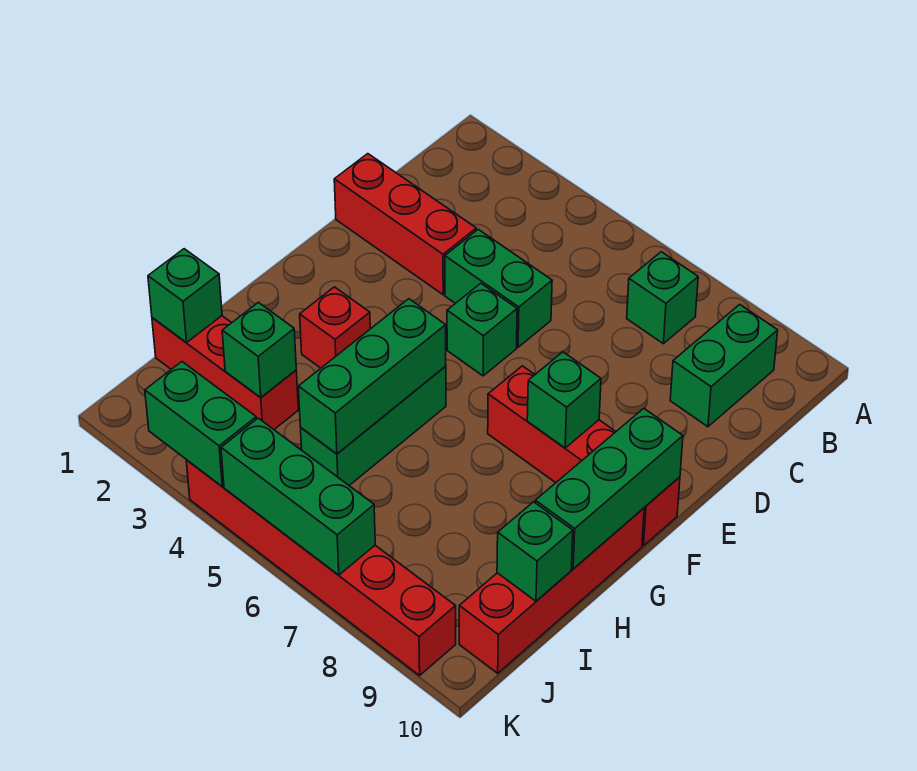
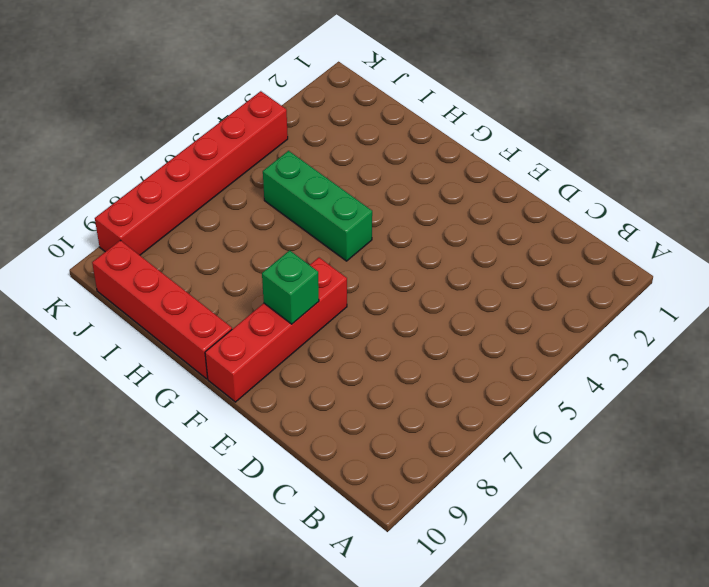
none -> green brick B7 level 1
none -> green brick B9:C9 level 1
none -> red brick D1:D3 level 1

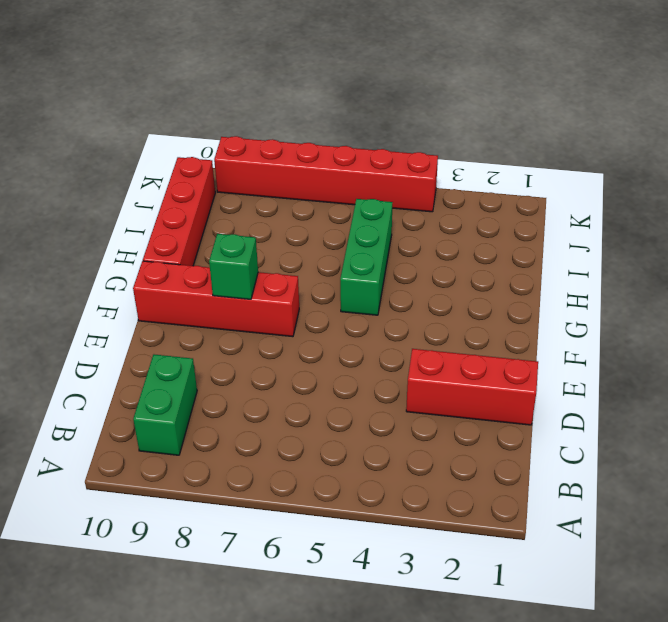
none -> green brick B7 level 1
none -> green brick D4:D5 level 1
none -> green brick E5 level 1

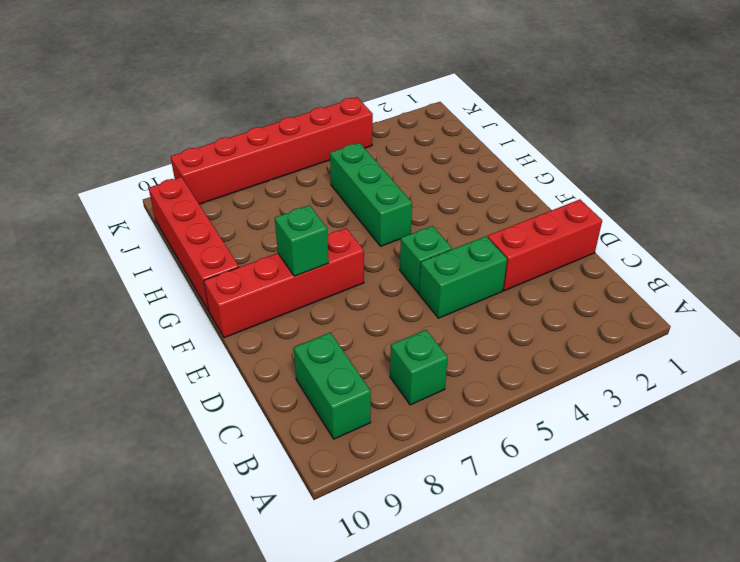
none -> red brick G3 level 1
none -> red brick I1:I3 level 1
none -> green brick F10:H10 level 2

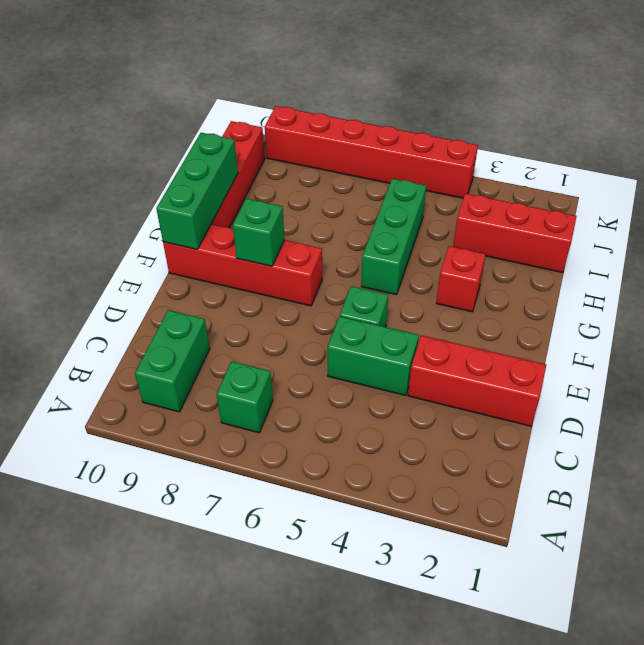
none -> green brick G5:I5 level 2
none -> green brick I1 level 2
none -> green brick I3 level 2

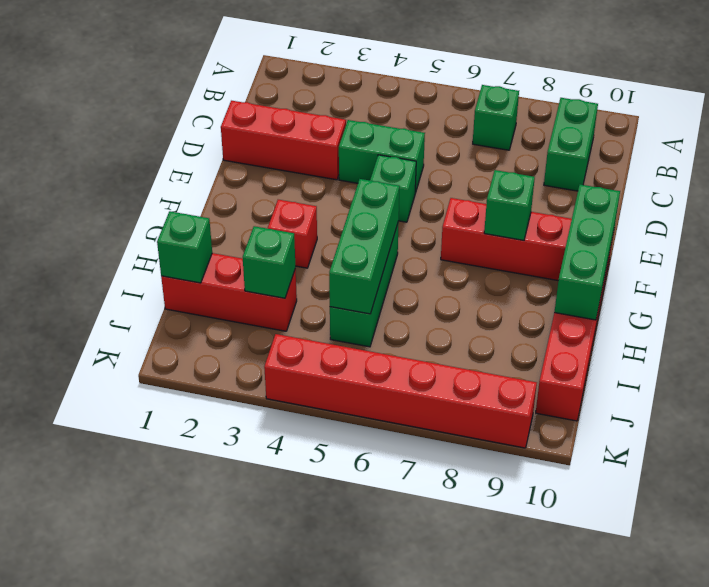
none -> green brick I10 level 2
none -> green brick K3:K4 level 2
none -> green brick K5:K7 level 2

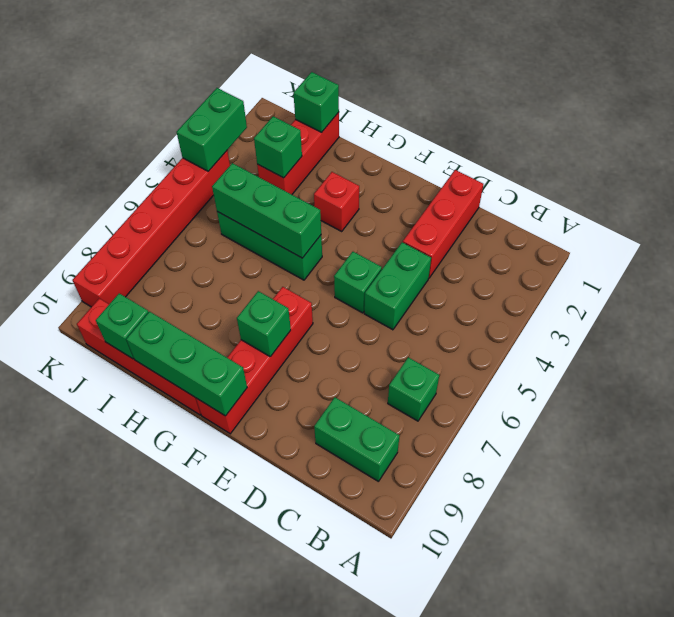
none -> green brick K5:K7 level 2

